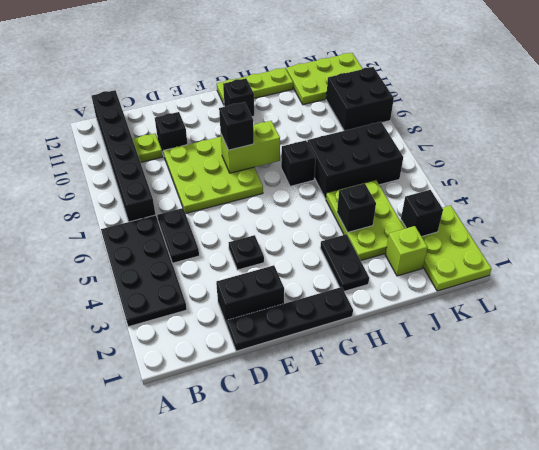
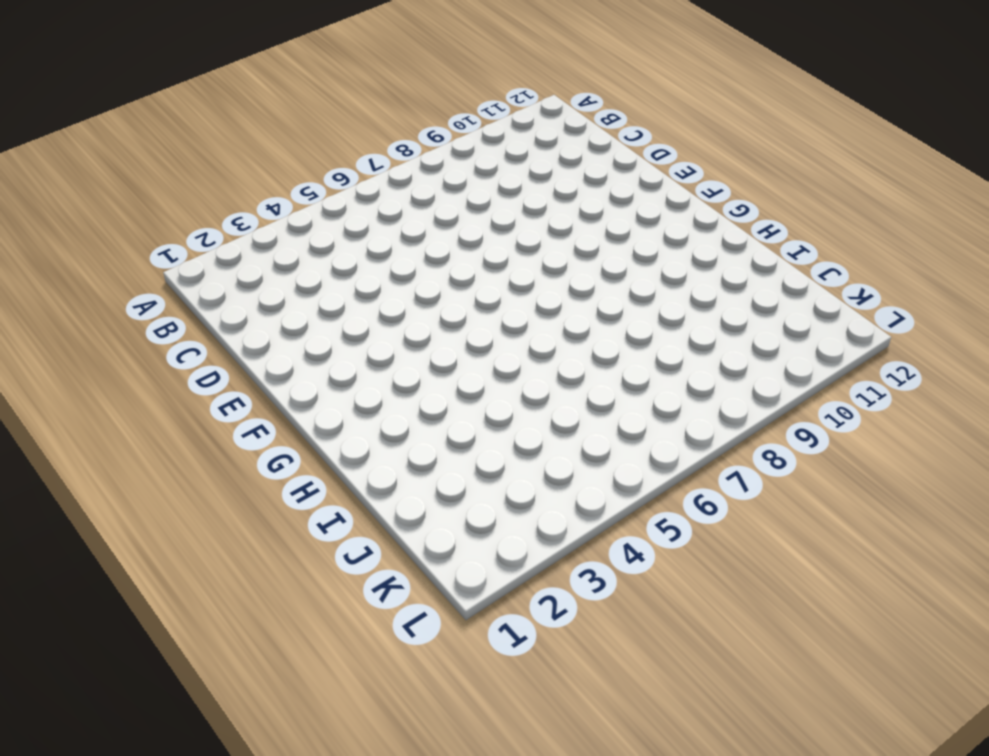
none -> black plate A3:B6 level 1
none -> black brick B7:B12 level 1
none -> black plate C5:C6 level 1

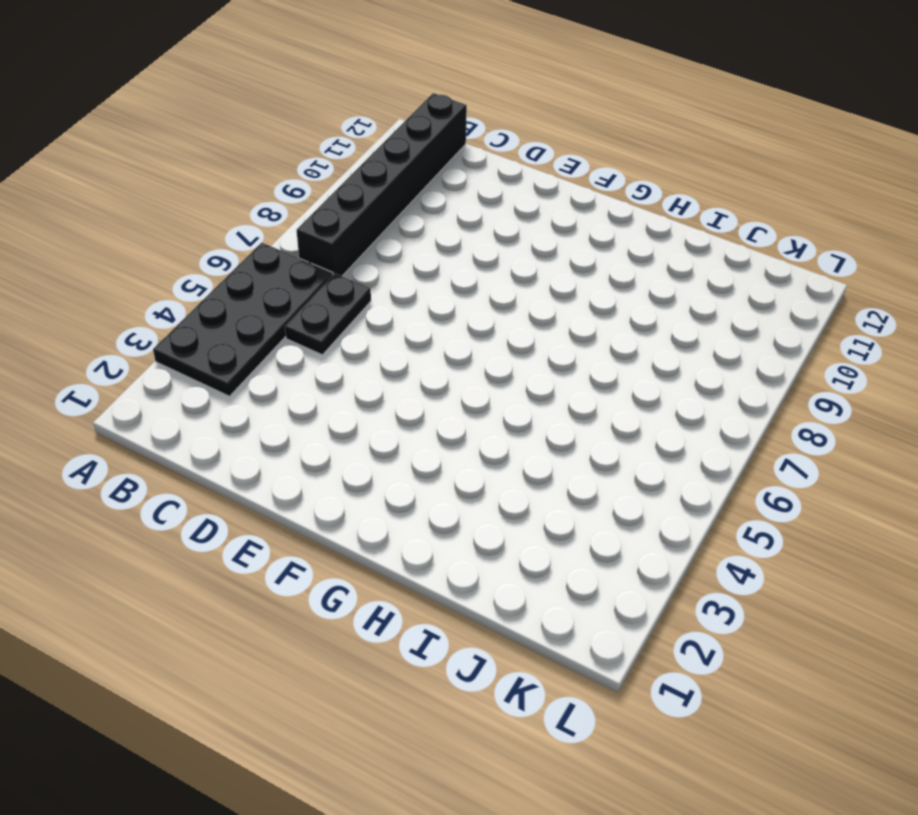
none -> lime plate C10 level 1
none -> black plate D1:G1 level 1
none -> black brick D2:E2 level 1

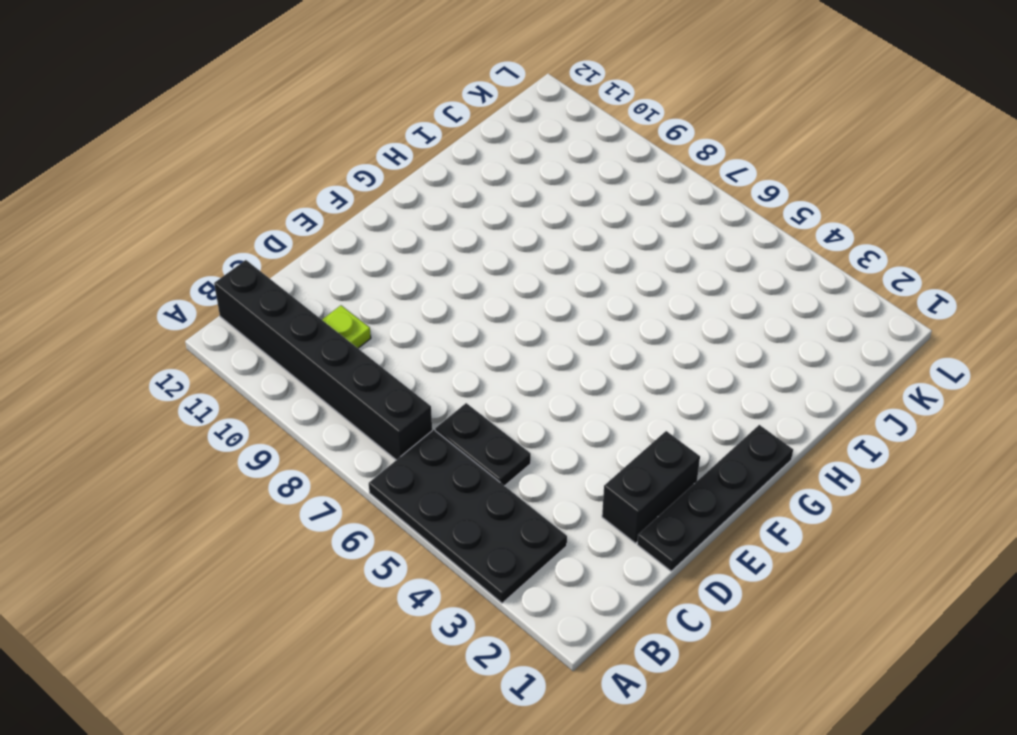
none -> lime plate D7:F9 level 1
none -> black brick D10 level 1
none -> black plate E4 level 1

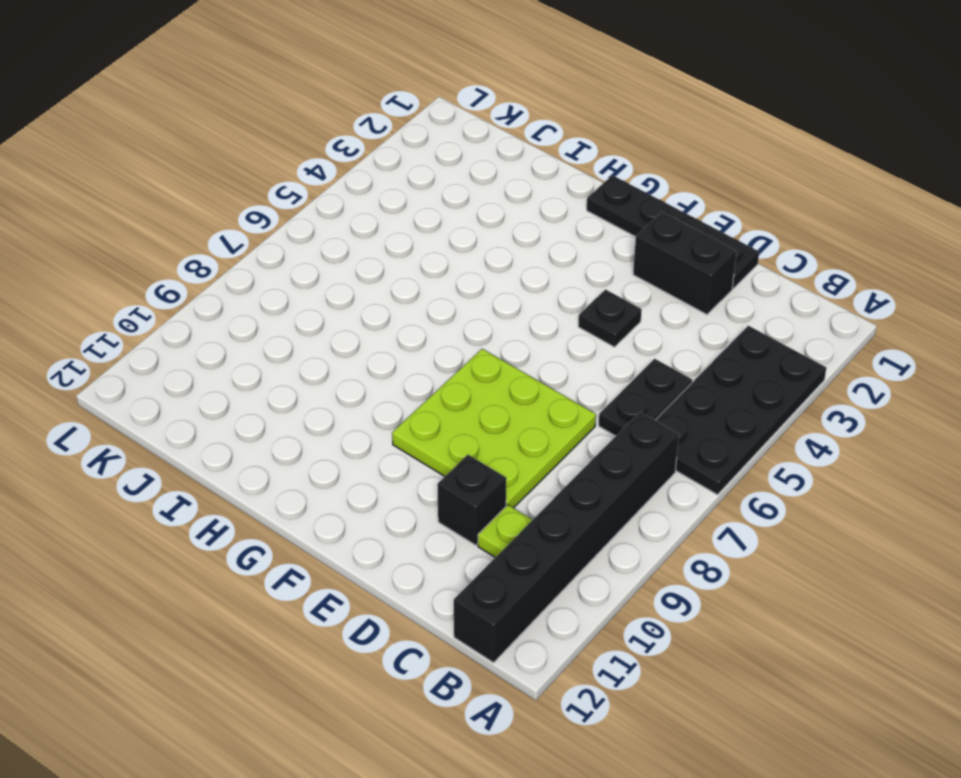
none -> black brick G11 level 1
none -> lime plate G12:I12 level 1
none -> black plate H2:H3 level 1

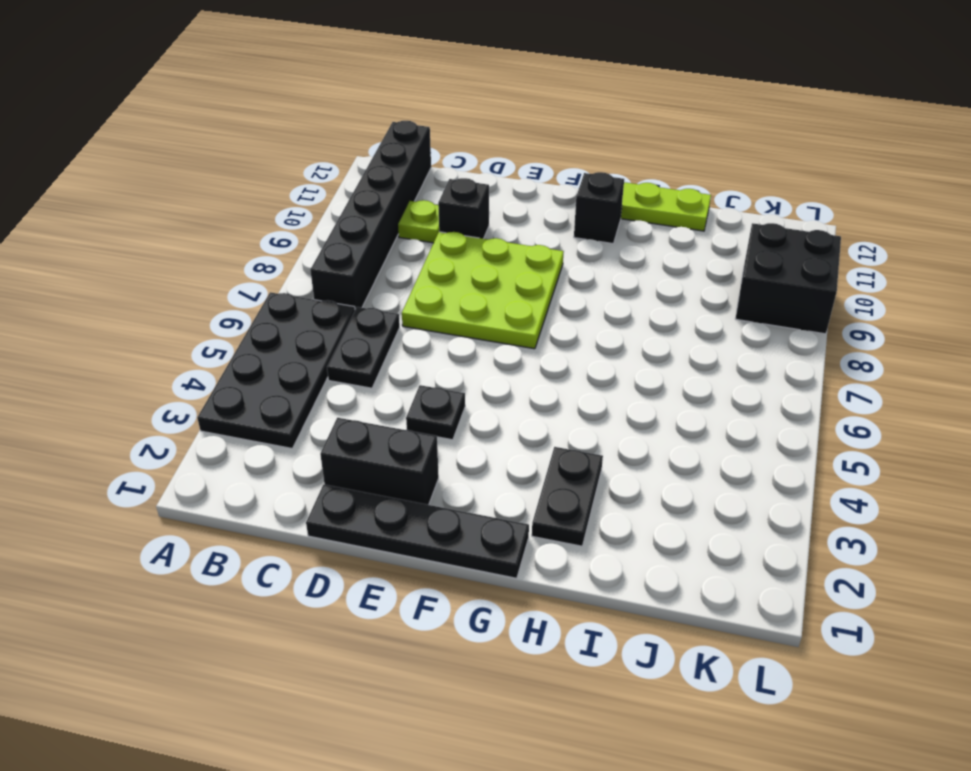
none -> black brick H7 level 1
none -> lime plate I3:J5 level 1
none -> black brick I6:K7 level 1

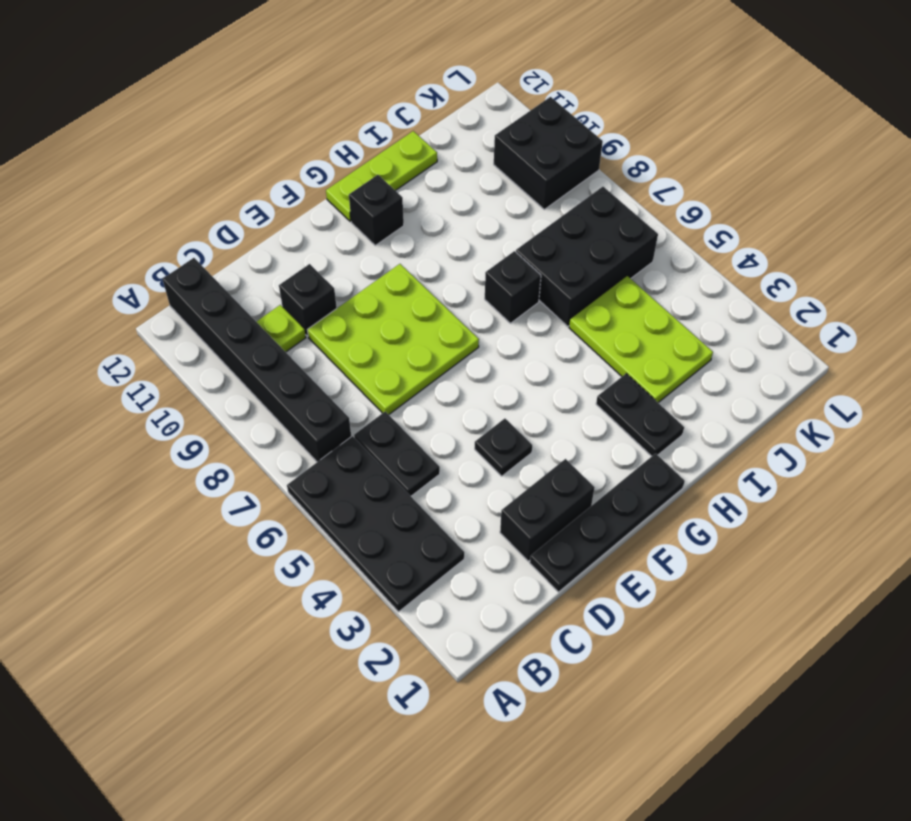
none -> lime brick J2 level 1
none -> lime plate J11:L12 level 1
none -> lime plate K1:L3 level 1

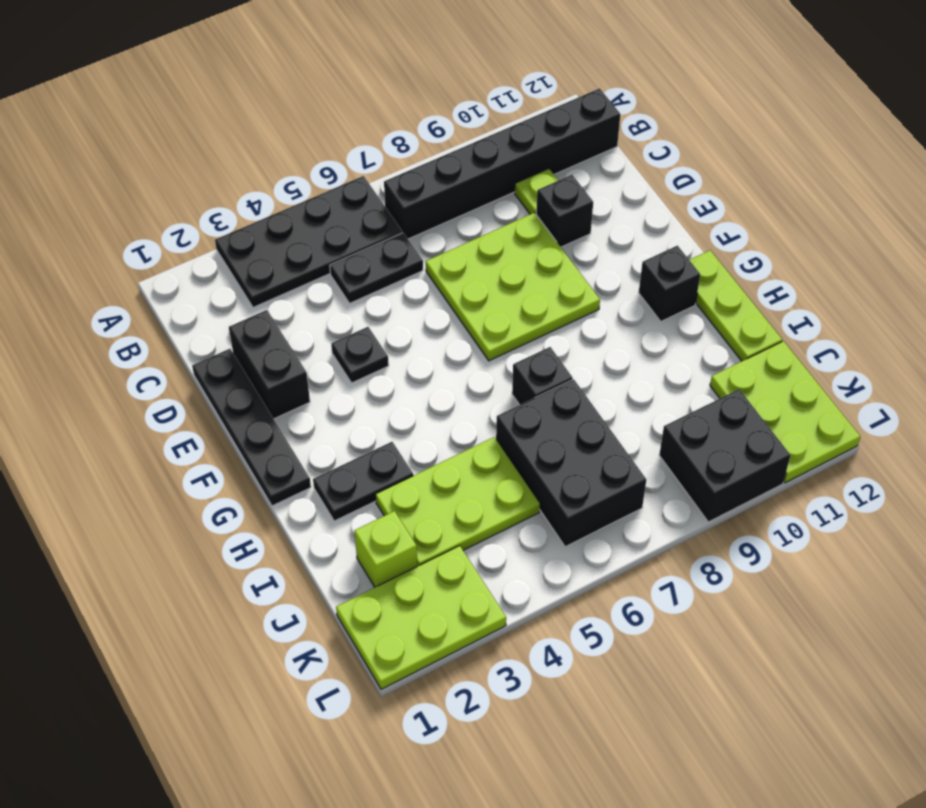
none -> lime brick F8:G8 level 2
none -> black brick I4 level 2
none -> black brick K3 level 2

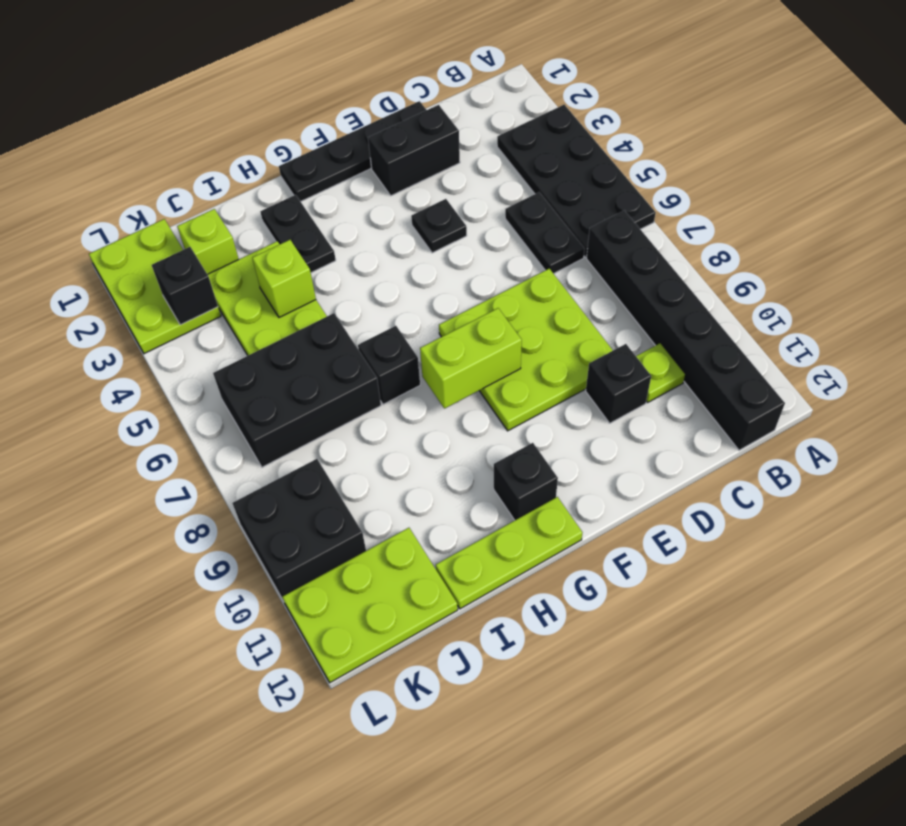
lime brick I4 level 2 -> black brick I4 level 2
none -> black brick F8 level 3

